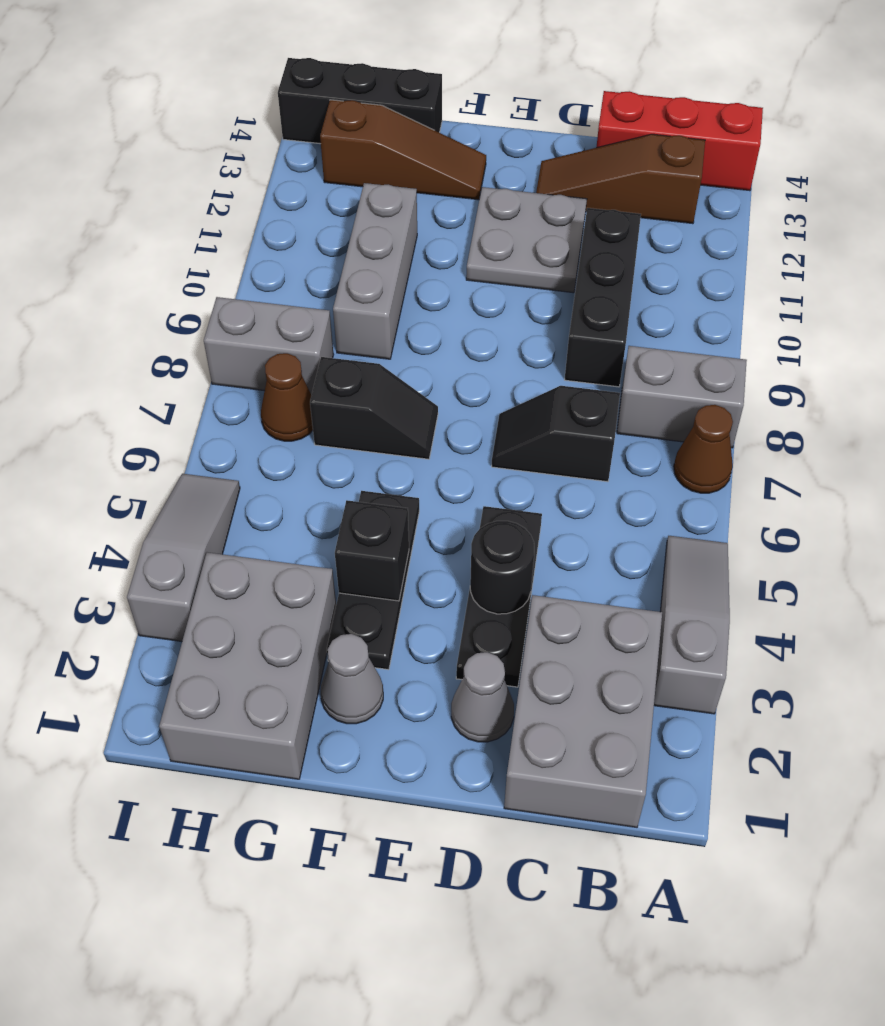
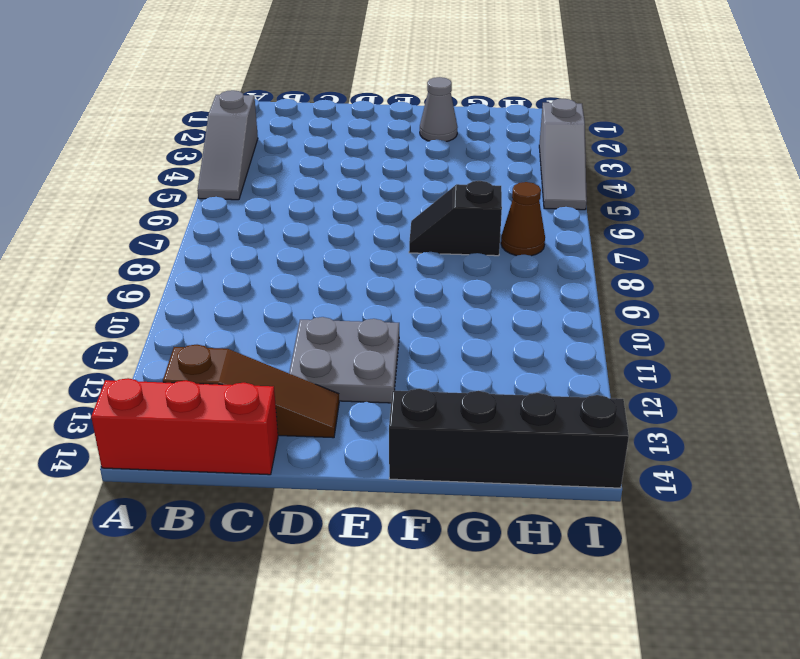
black brick F14:I14 level 1 -> black brick G14:I14 level 1
none -> brown cone A7 level 1
none -> grey brick A8:B8 level 1
none -> grey brick B1:C3 level 1

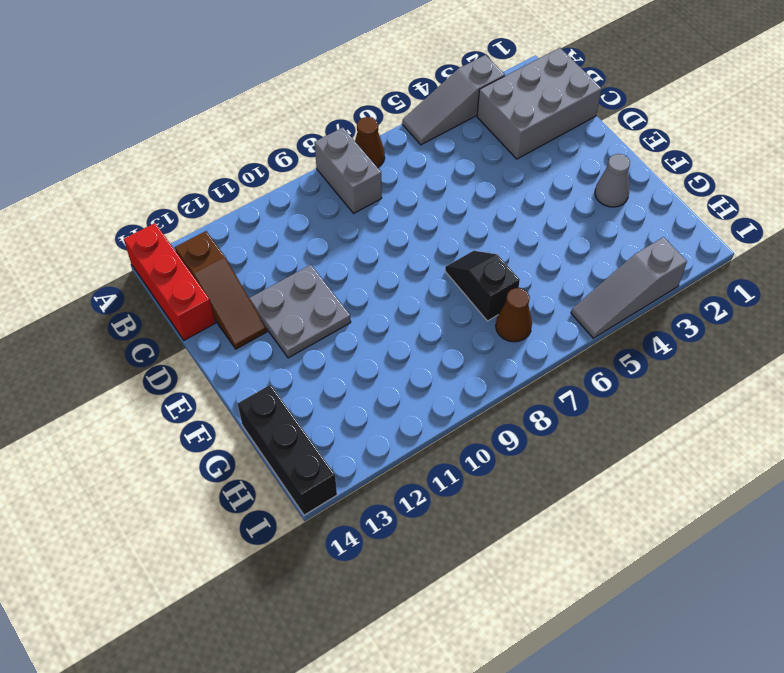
none -> black slope C7:D7 level 1 top C
none -> black brick C9:C11 level 1
none -> grey cone D2 level 1

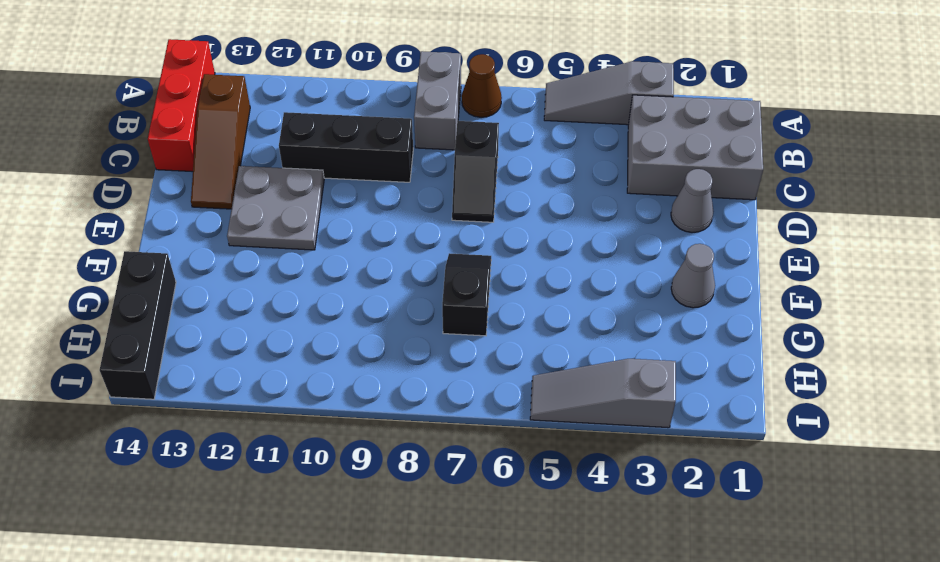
none -> black plate D3:D5 level 1
none -> black plate F3:F5 level 1
none -> brown slope F13:H13 level 1 top H

